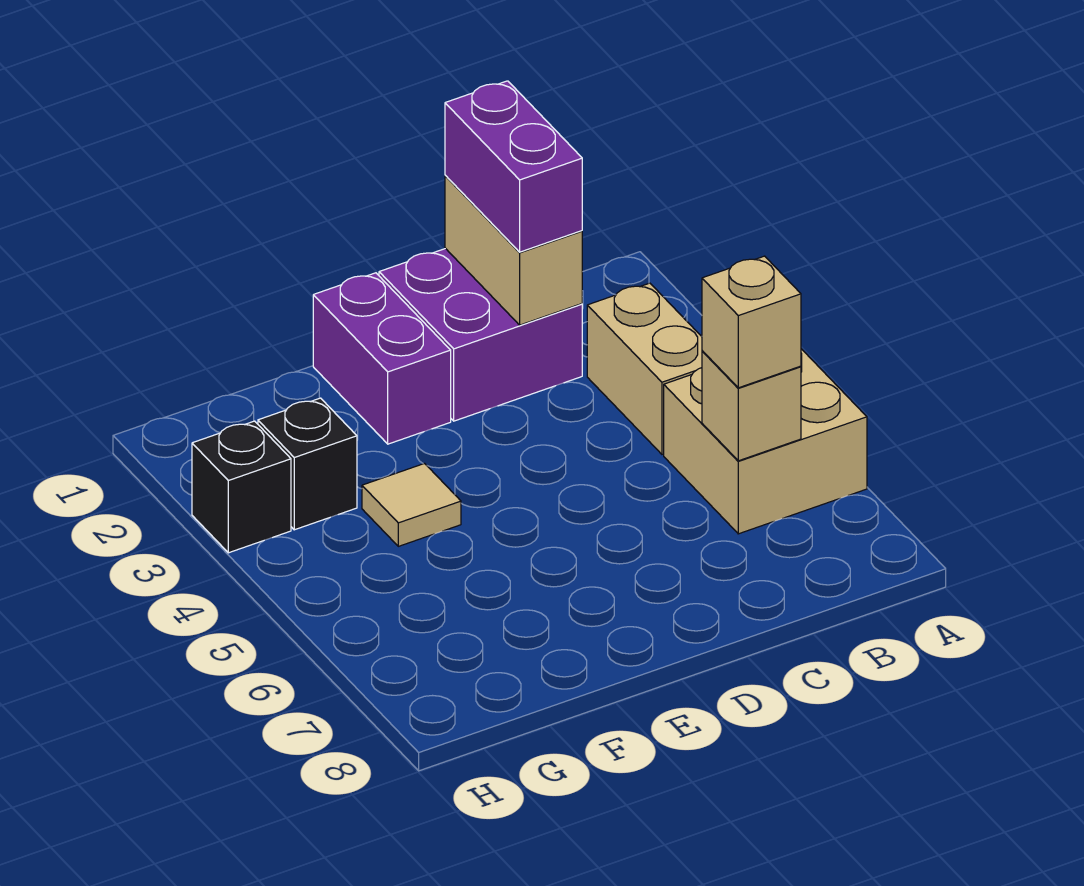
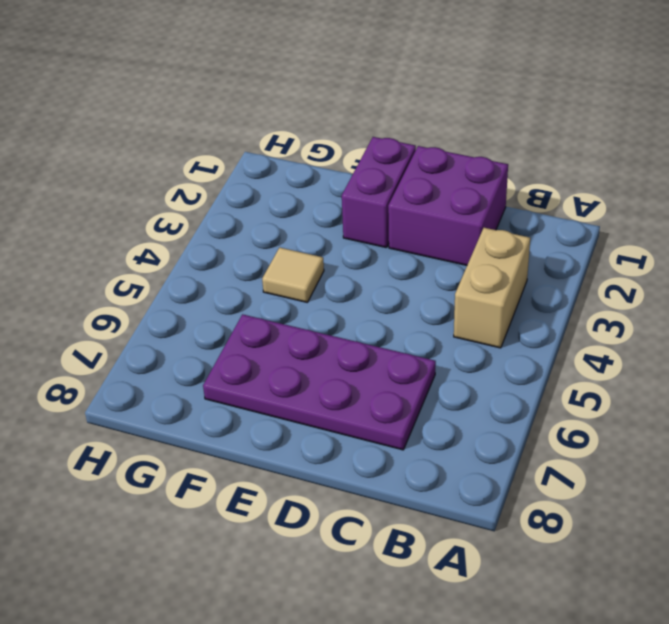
purple plate C6:F7 level 1 -> none
none -> tan brick A5:B6 level 1
none -> black brick G3 level 1

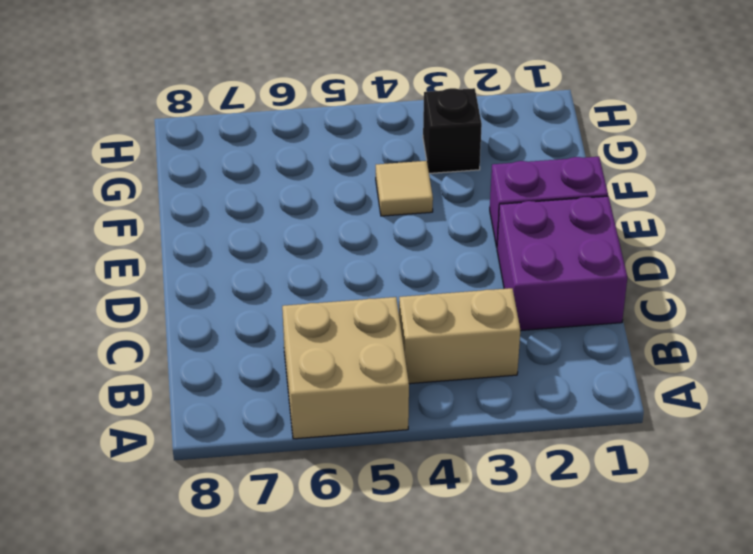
none -> black brick H3 level 1
none -> tan brick B6 level 2

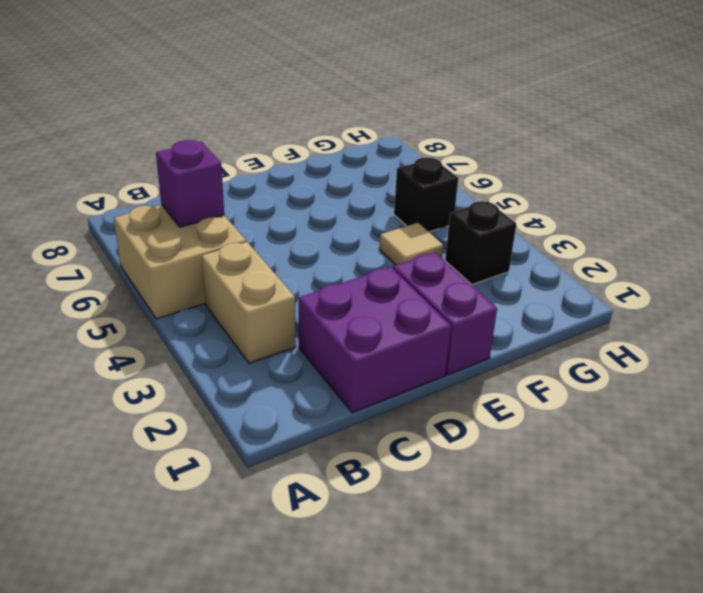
purple brick B6 level 2 -> tan brick B6 level 2
black brick G5 level 1 -> black brick H3 level 1
none -> tan brick C1:C2 level 2
none -> tan brick B6 level 3

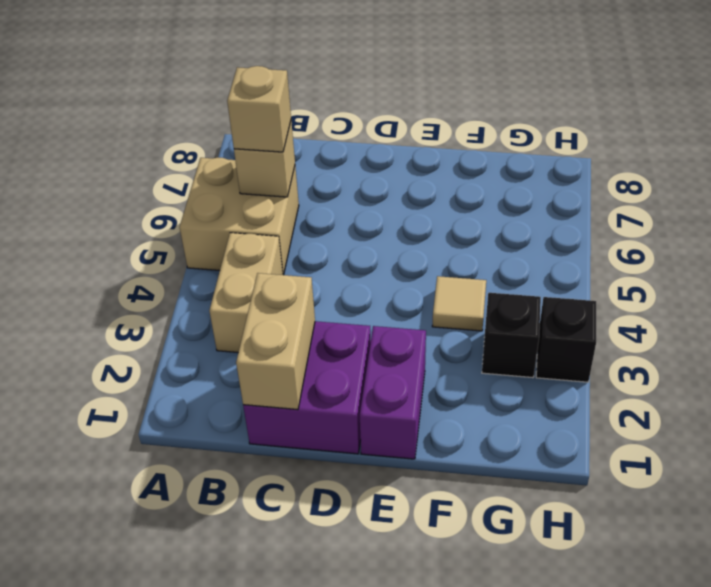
none -> purple brick C1:C2 level 3

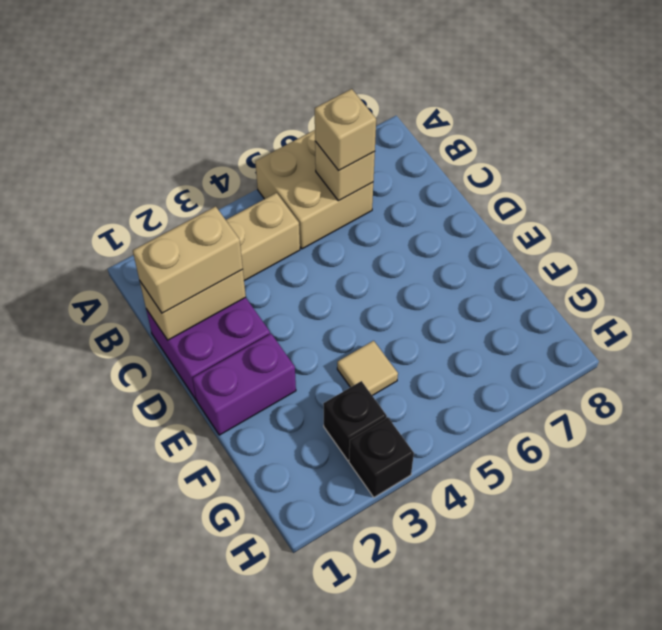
tan brick C1:C2 level 3 -> purple brick C1:C2 level 3

